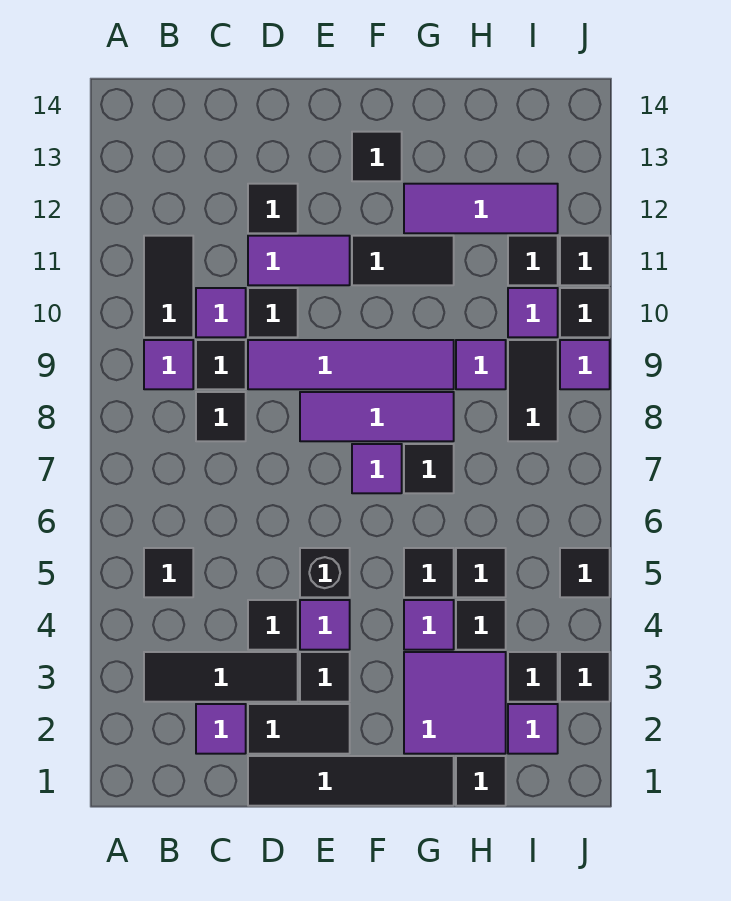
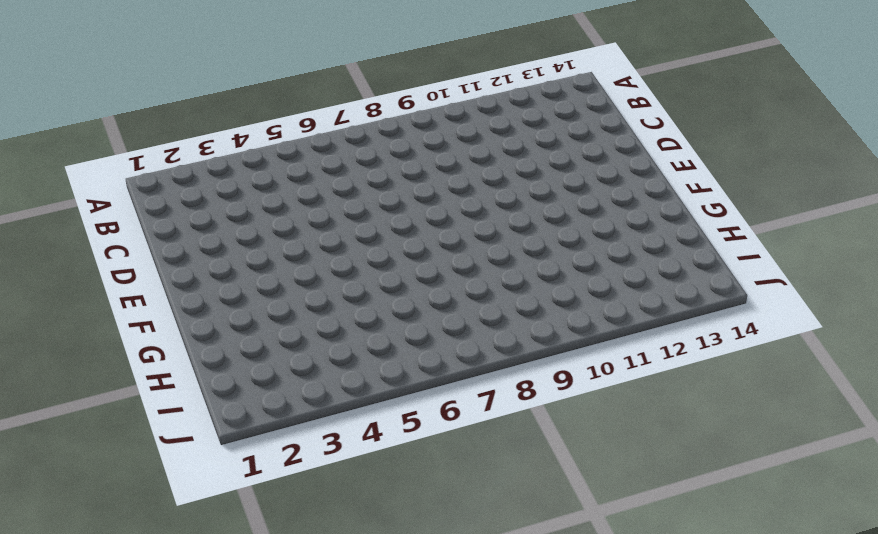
none -> black tile B3:D3 level 1
none -> black tile B5 level 1
none -> purple tile B9 level 1
none -> black tile B10:B11 level 1

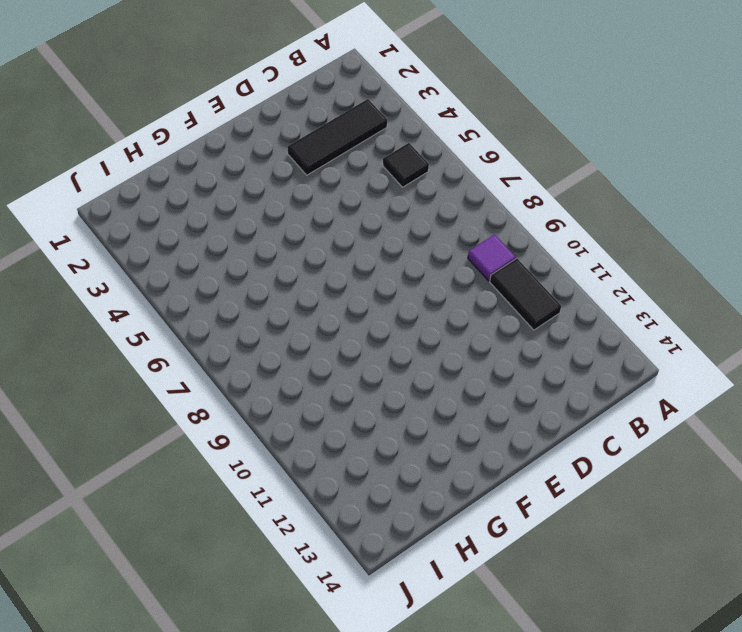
none -> purple tile C2 level 1
none -> black tile C8 level 1
none -> black tile C9 level 1
none -> purple tile C10 level 1

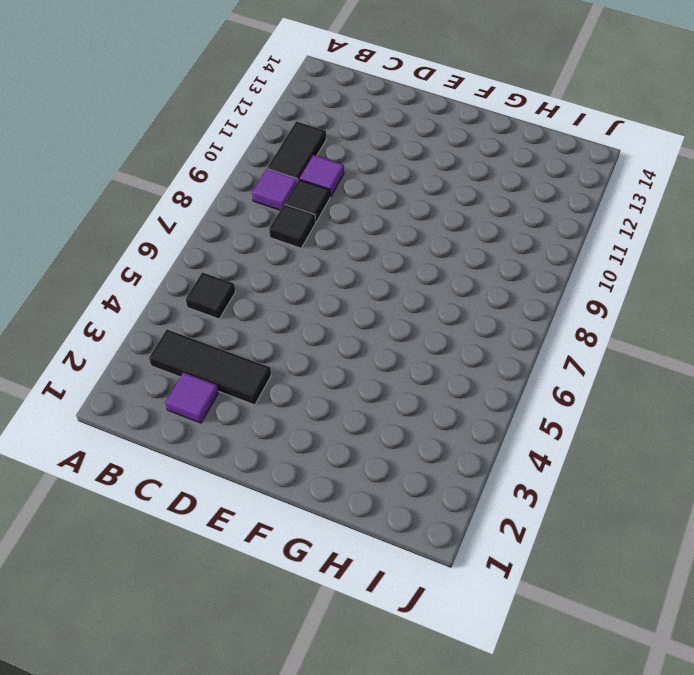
none -> black tile D1:G1 level 1
none -> black tile D2:E2 level 1
none -> black tile D4 level 1
none -> purple tile D9:G9 level 1

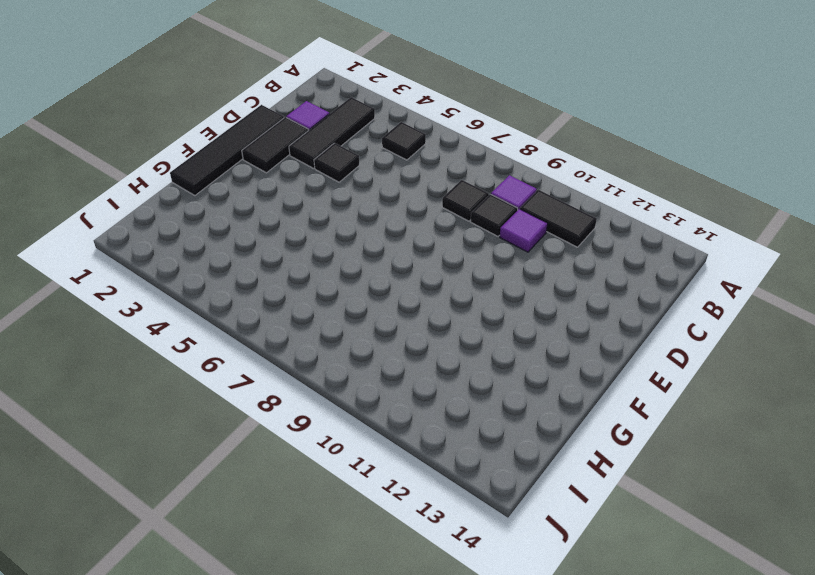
none -> purple tile D9:G9 level 1
none -> black tile D10 level 1
none -> purple tile D11:E11 level 1
none -> black tile D12 level 1

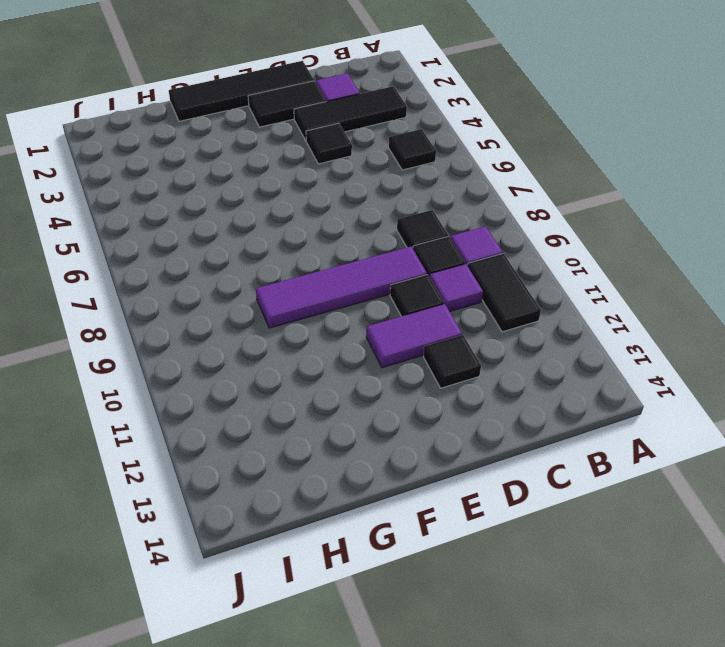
none -> black tile E3 level 1
none -> purple tile E4 level 1
none -> black brick E5 level 1
none -> purple tile E8:G8 level 1

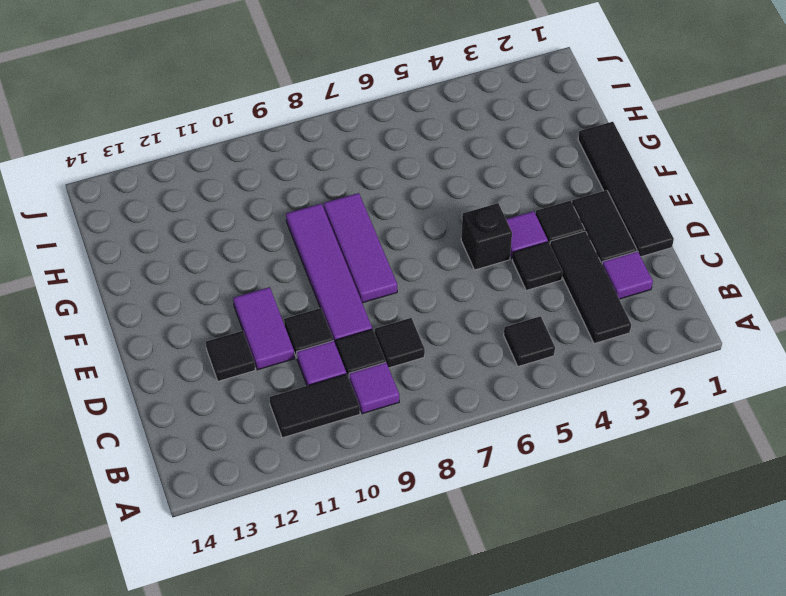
none -> purple tile F7 level 1
none -> black tile F11:G11 level 1
none -> black tile F13 level 1
none -> purple tile G2:H3 level 1

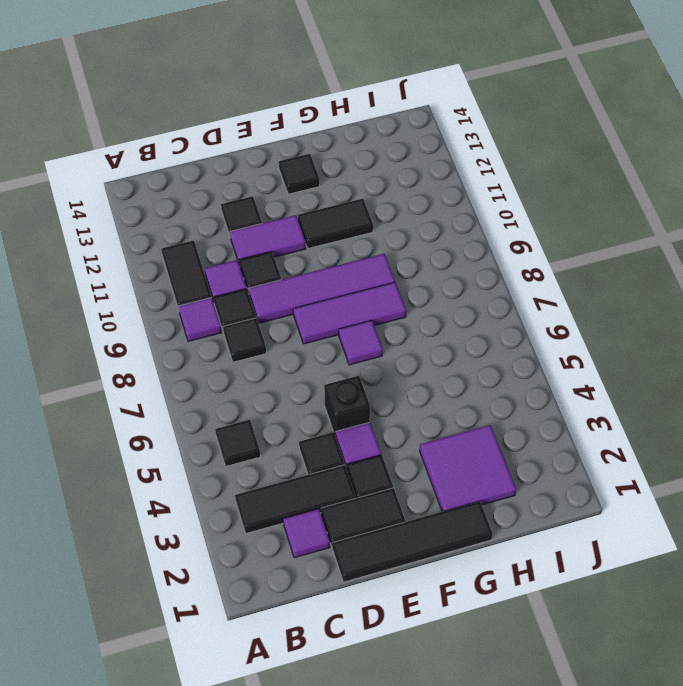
none -> purple tile G4 level 1
none -> black tile G5 level 1
none -> black tile G7 level 1
none -> purple tile G12:I12 level 1

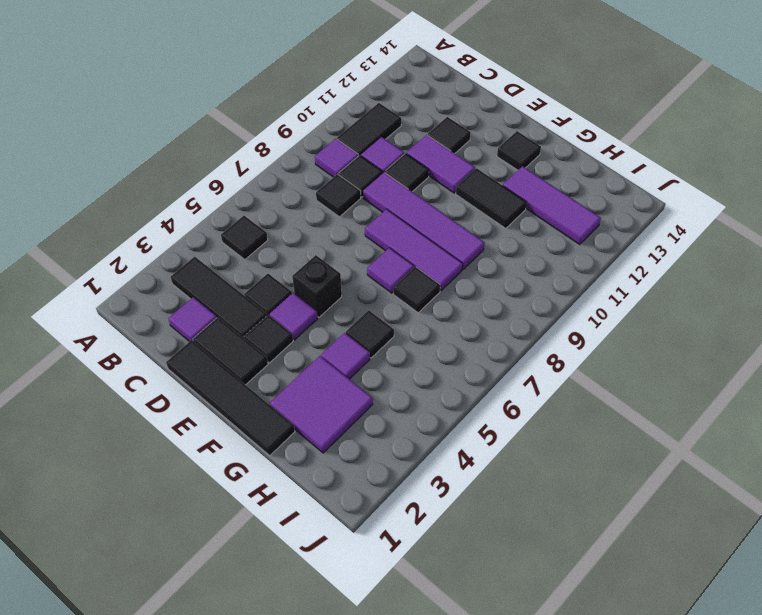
none -> black tile H1 level 1
none -> black tile H4 level 1
none -> black tile H5 level 1
none -> purple tile H9 level 1

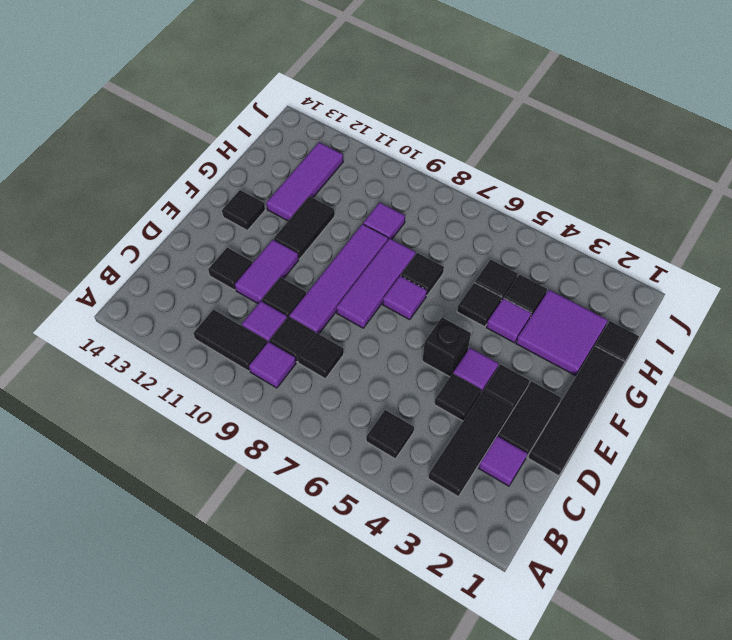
none -> purple tile I2 level 1
none -> black tile I3 level 1
none -> black tile I8:I9 level 1
none -> purple tile I10 level 1

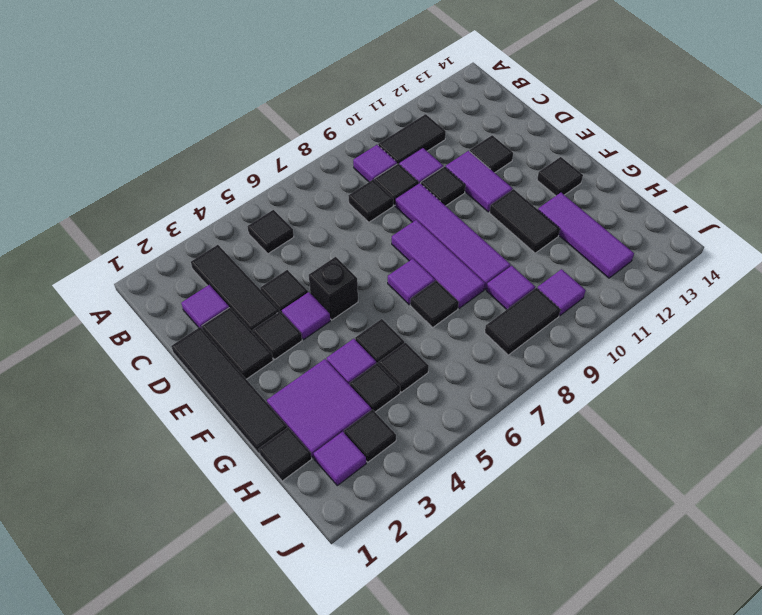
none -> black tile I11 level 1
none -> black tile J3 level 1
none -> black tile J5 level 1
none -> purple tile J9 level 1

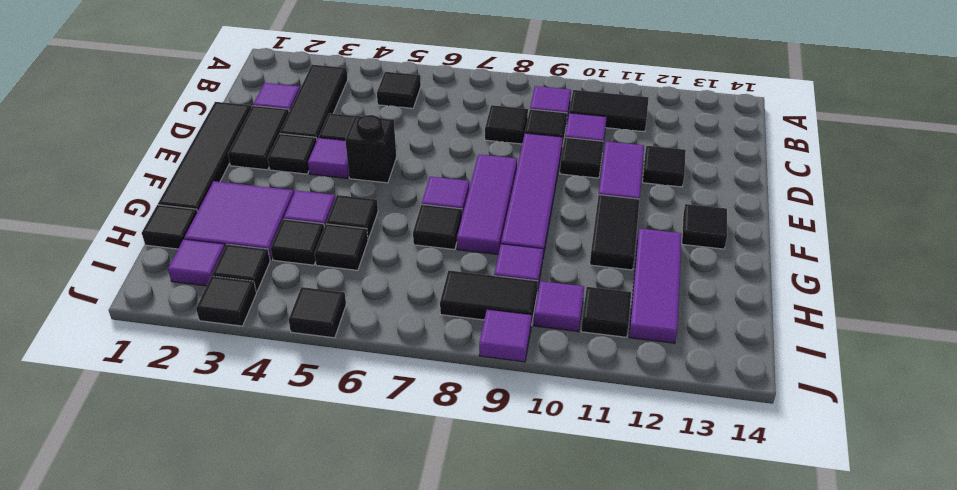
none -> black tile J10 level 1
none -> black tile J11 level 1

